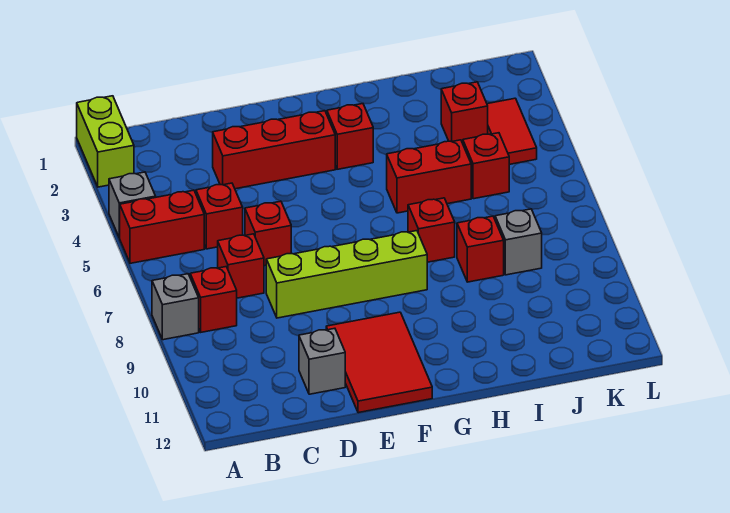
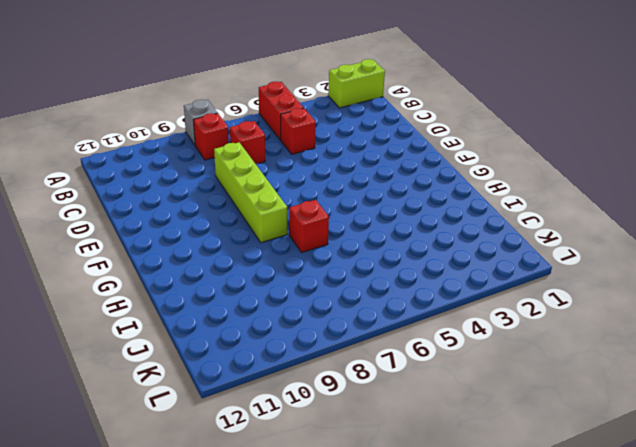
none -> grey brick A4 level 1
none -> red brick D3:F3 level 1
none -> red brick D6 level 1

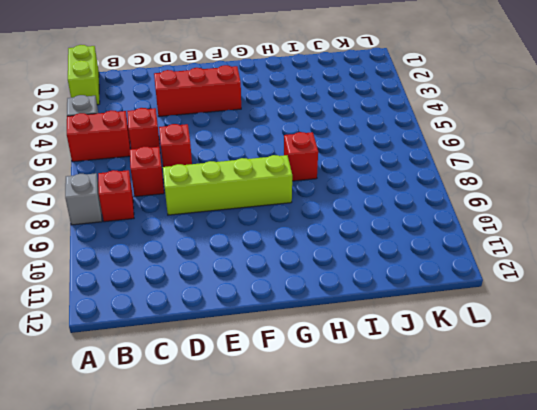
none -> grey brick D11 level 1
none -> red tile E10:F12 level 1
none -> red brick G3 level 1

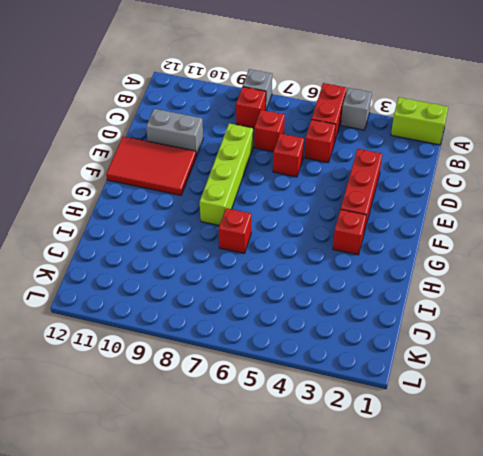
grey brick D10:D11 level 1 -> grey brick D11 level 1
none -> red brick H5:I5 level 1
none -> red brick I8 level 1
none -> red brick J3 level 1

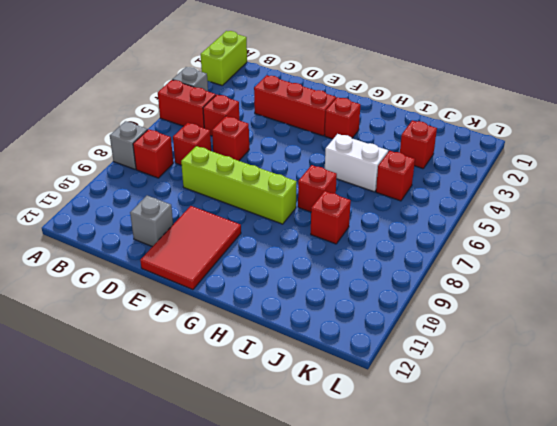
white brick H5:I5 level 1 -> red brick H5:I5 level 1
none -> grey brick J8 level 1
none -> red tile K3:K4 level 1

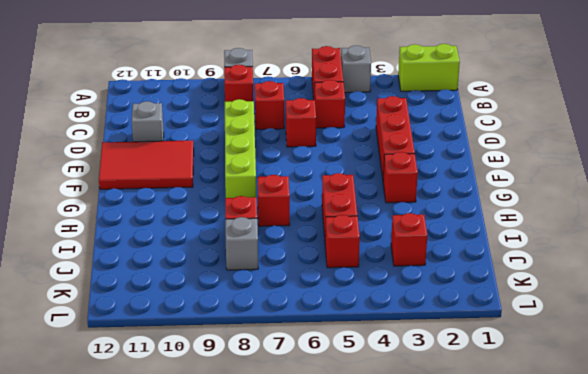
none -> red tile K3:K4 level 1

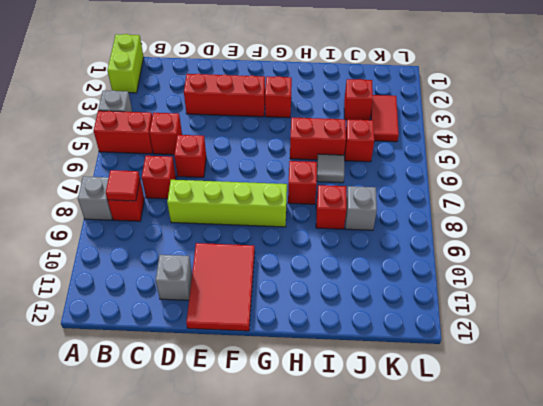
red tile B8 level 2 -> none
grey tile I6 level 1 -> none

